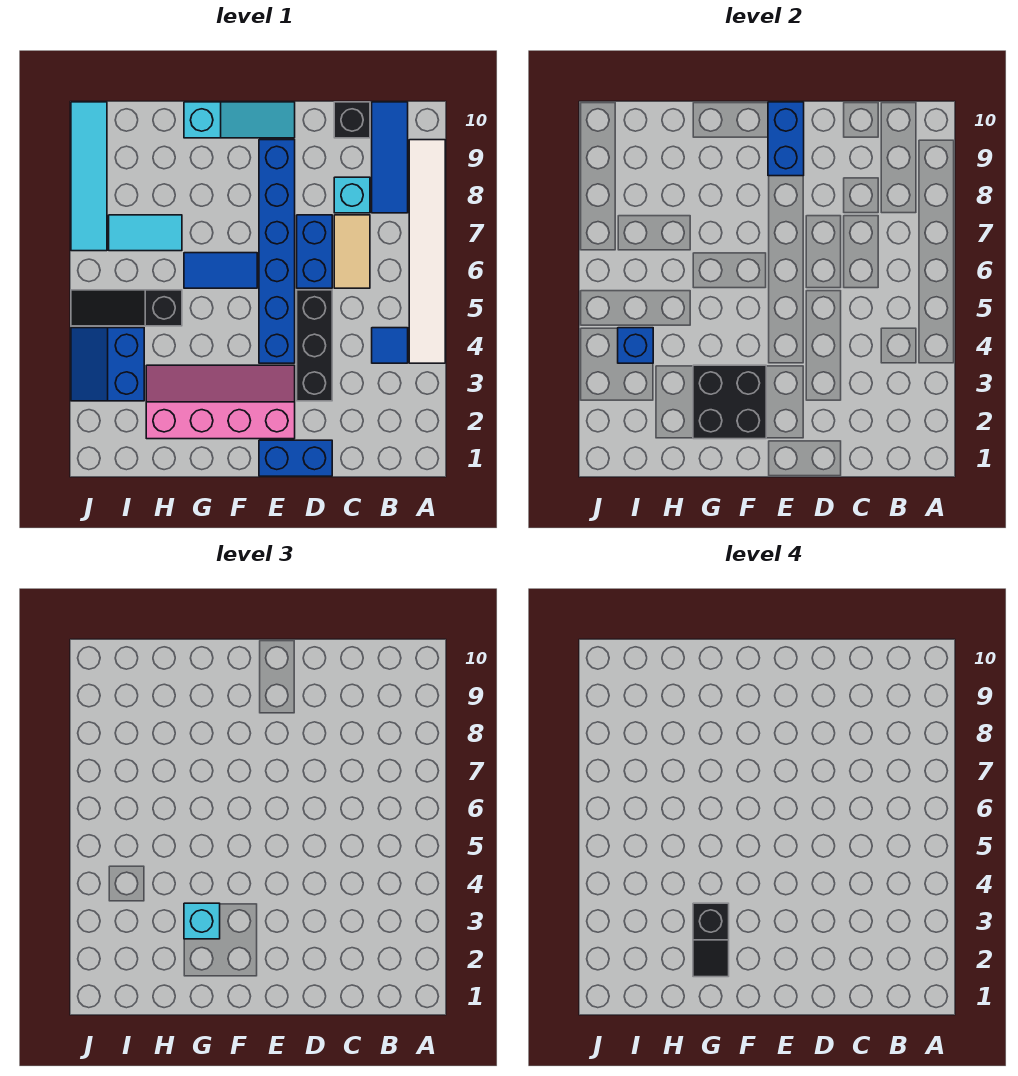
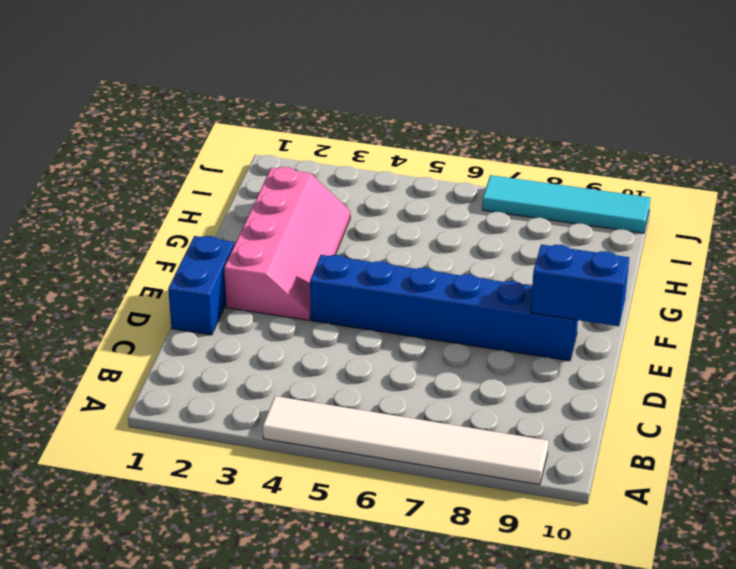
none -> blue tile B4 level 1
none -> blue tile B8:B10 level 1
none -> tan tile C6:C7 level 1

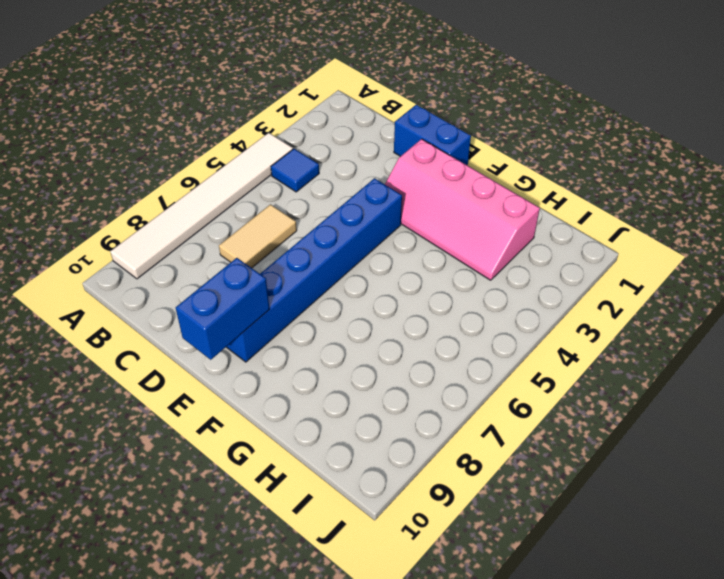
none -> blue tile B8:B10 level 1
none -> cyan brick C8 level 1
none -> black brick C10 level 1

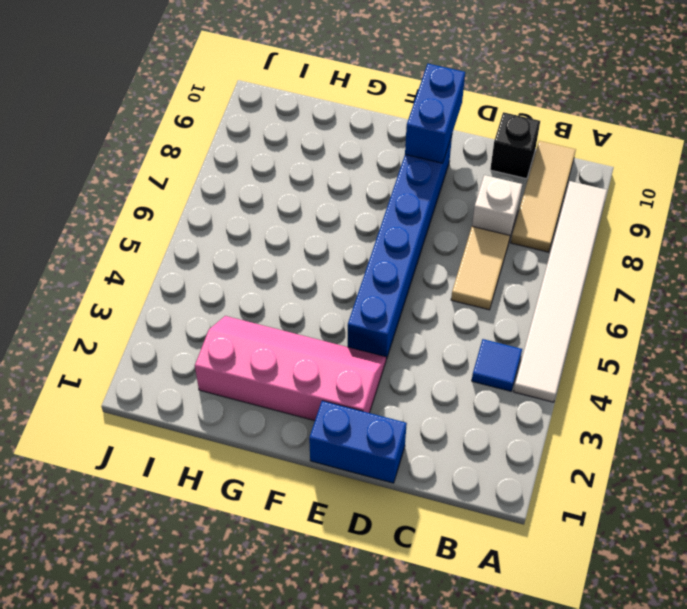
tan tile B8:B10 level 1 -> blue tile B8:B10 level 1
white brick C8 level 1 -> cyan brick C8 level 1
none -> black brick D3:D5 level 1
none -> blue brick D6:D7 level 1
none -> cyan slope E10:G10 level 1 top G

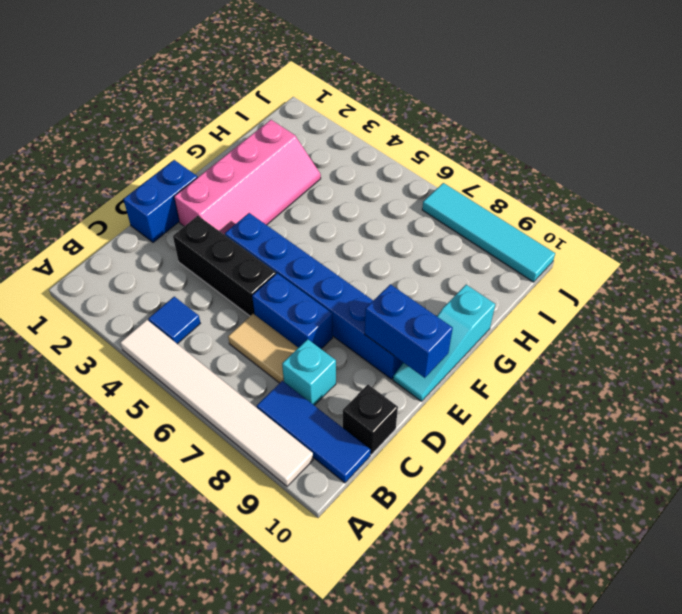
none -> blue tile F6:G6 level 1
none -> black slope H5:J5 level 1 top H
none -> cyan tile H7:I7 level 1

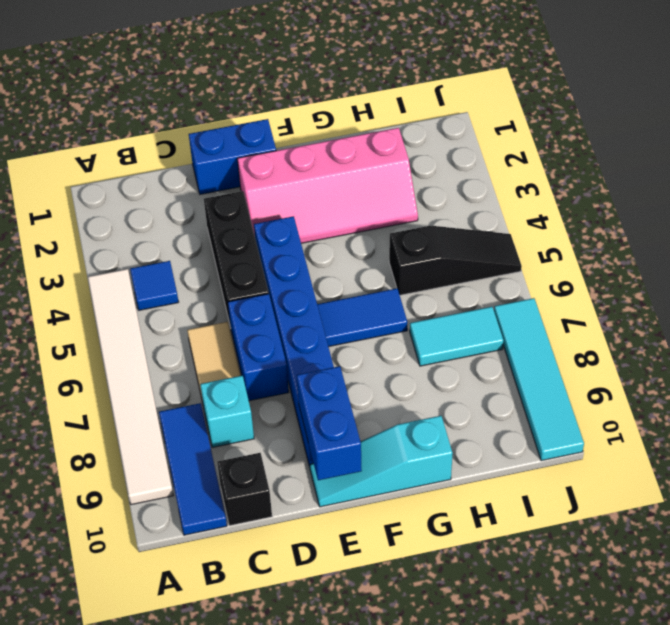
none -> blue slope I3:J4 level 1 top I
none -> black brick F2:G3 level 2
none -> blue brick I4 level 2

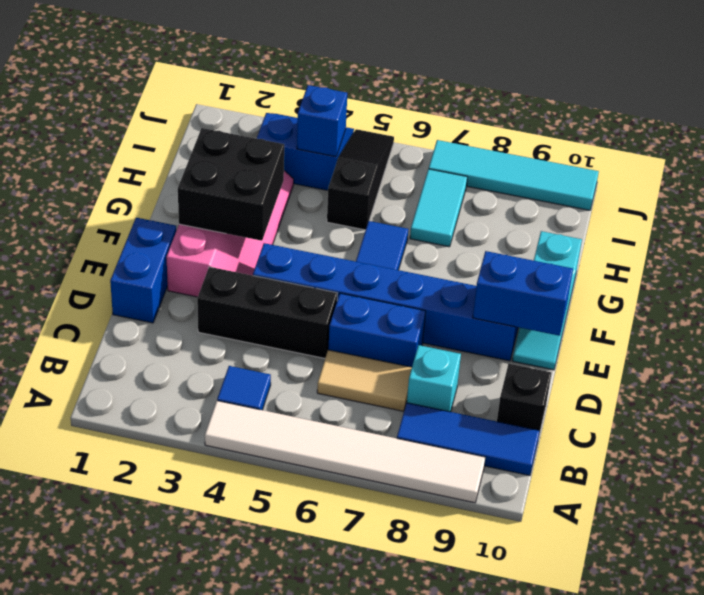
none -> cyan brick G3 level 3
none -> black slope G2:G3 level 4 top 3

